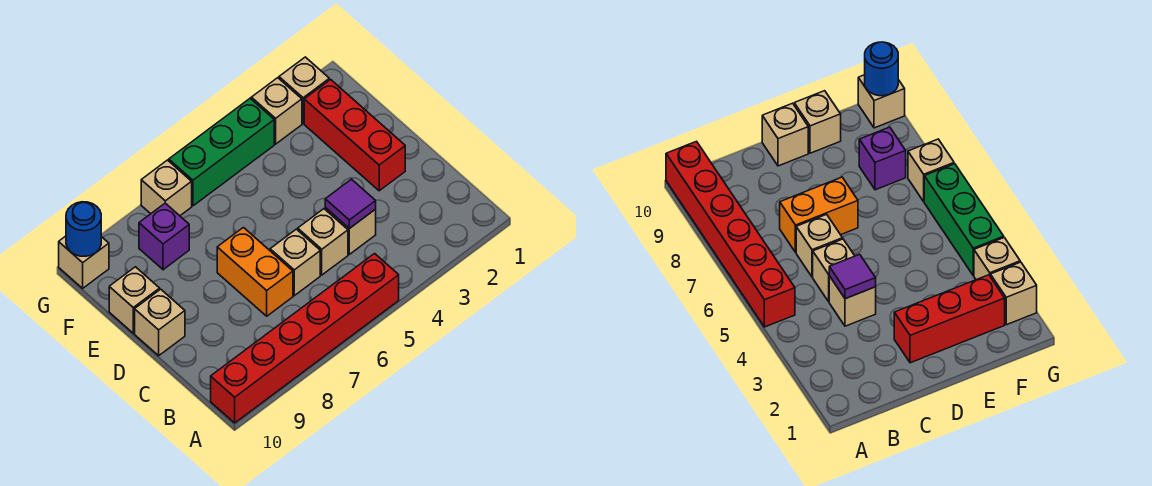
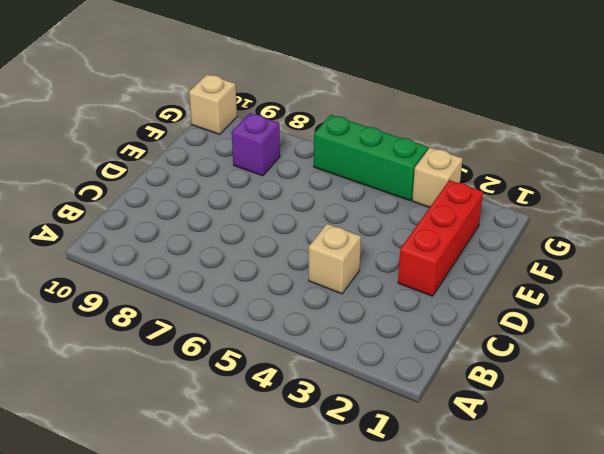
none -> red brick A5:A10 level 1
none -> tan brick C5 level 1
none -> tan brick C6 level 1

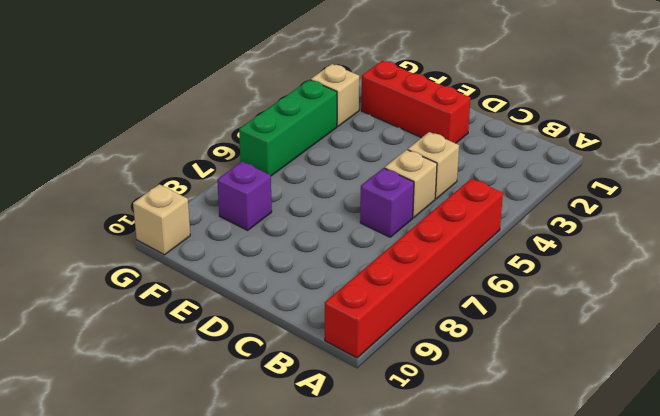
purple brick C6 level 1 -> tan brick C6 level 1
none -> orange brick C7:D7 level 1
none -> tan brick D10 level 1
none -> tan brick E10 level 1

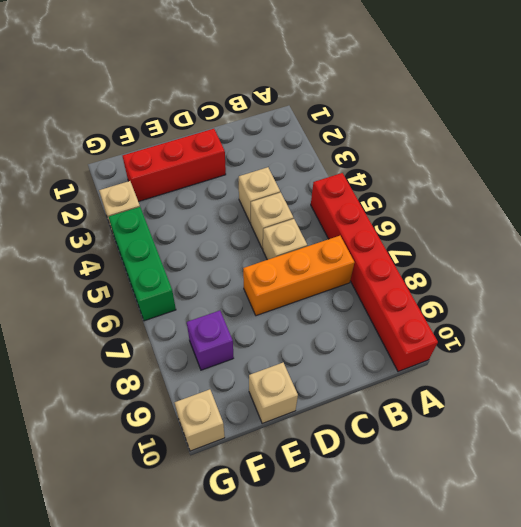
orange brick B7:D7 level 1 -> orange brick C7:D7 level 1
none -> tan brick D10 level 1
none -> tan brick G2 level 1
none -> tan brick G7 level 1

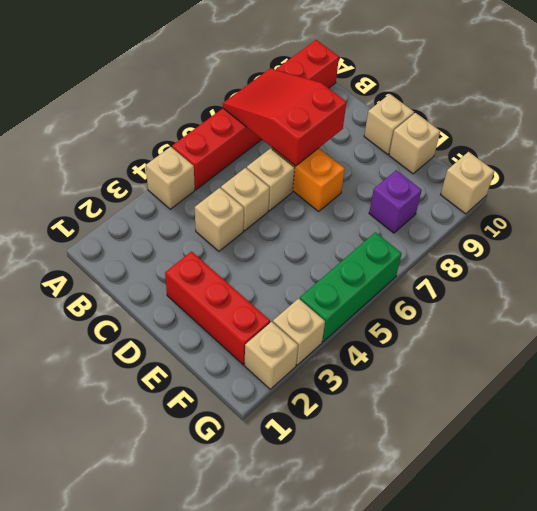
tan brick A4 level 1 -> tan brick G7 level 1
red slope A7:C8 level 2 top C -> none
none -> purple tile C4 level 2
none -> blue round brick G10 level 2

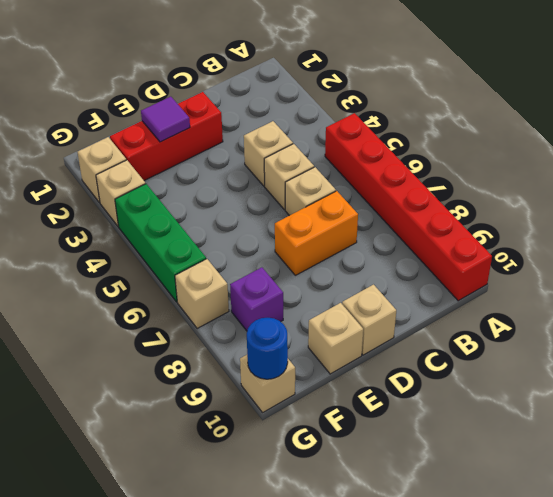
purple tile E2 level 2 -> purple tile C4 level 2

